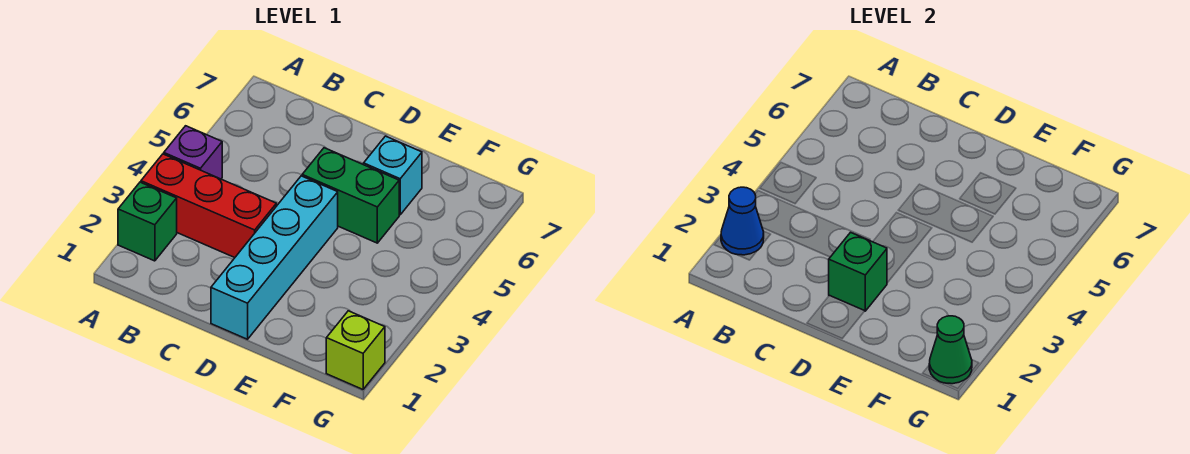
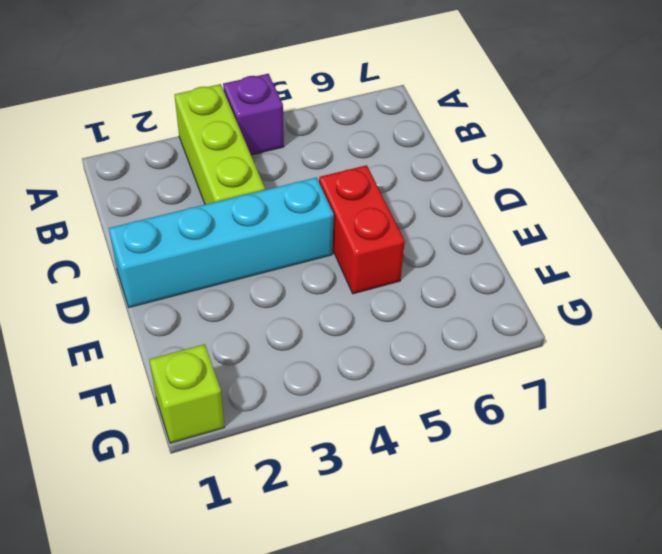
lime brick A3:C3 level 1 -> red brick A3:C3 level 1
red brick D5:E5 level 1 -> green brick D5:E5 level 1
none -> green brick A2 level 1
none -> cyan brick E6 level 1

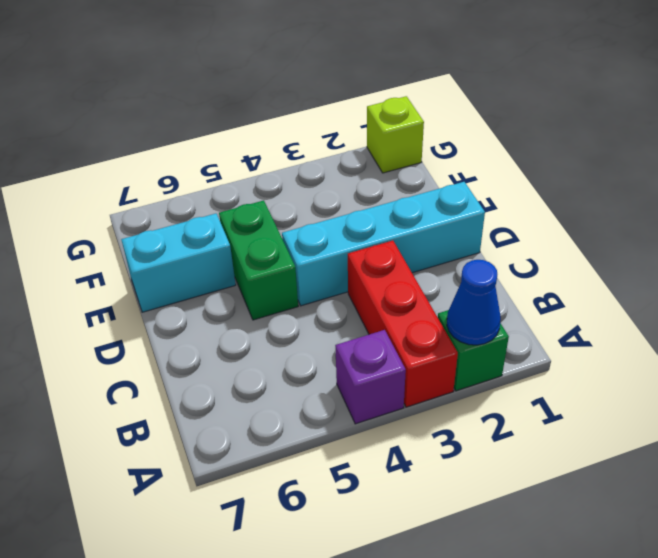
cyan brick E6:E7 level 1 -> cyan brick E6 level 1
none -> green brick D2 level 2
none -> green cone G1 level 2

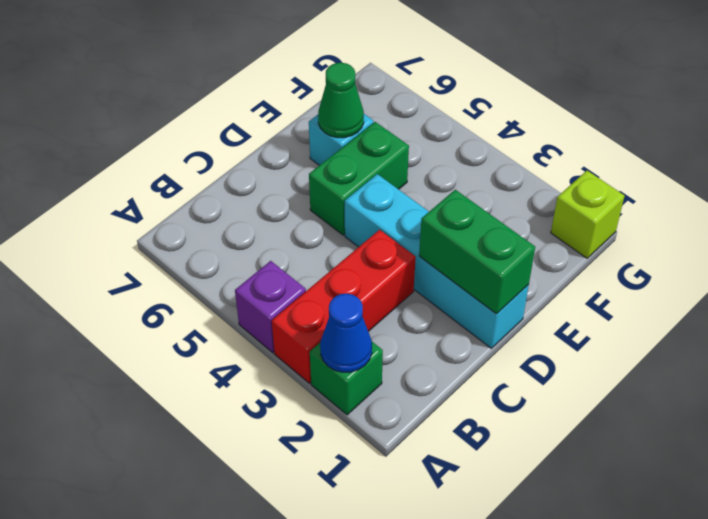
green brick D1:D2 level 2 -> green brick D2 level 2
green cone E6 level 2 -> green cone G1 level 2

